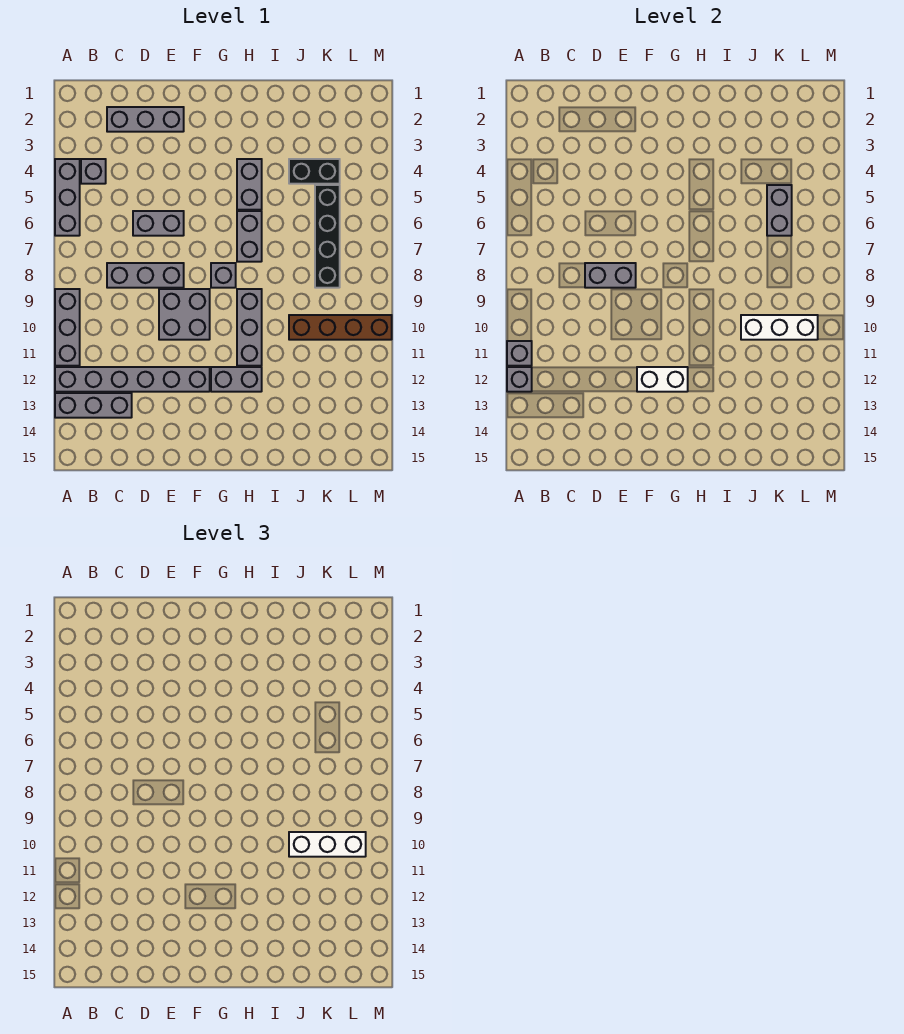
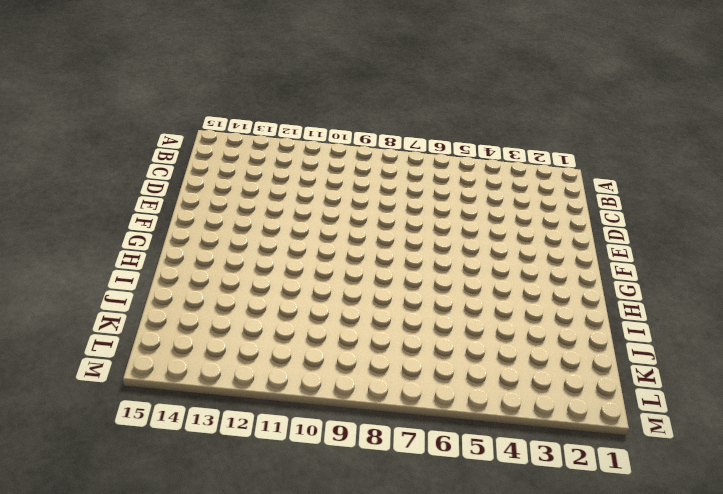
none -> grey brick A4:A6 level 1
none -> grey brick A9:A11 level 1
none -> grey brick A12:F12 level 1

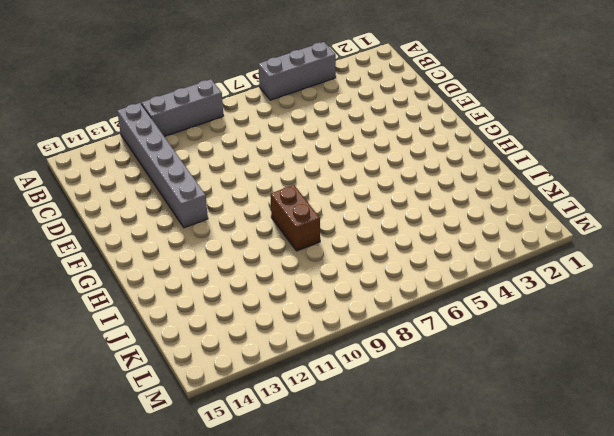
brown brick H9:I9 level 1 -> grey brick H9:H11 level 1
none -> grey brick A13:C13 level 1
none -> grey brick B4 level 1
none -> grey brick C2:E2 level 1

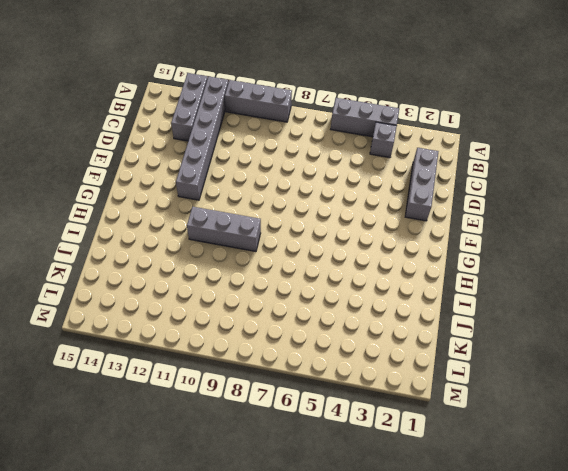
none -> grey brick C8:E8 level 1
none -> grey brick D6:E6 level 1
none -> grey brick E9:F10 level 1

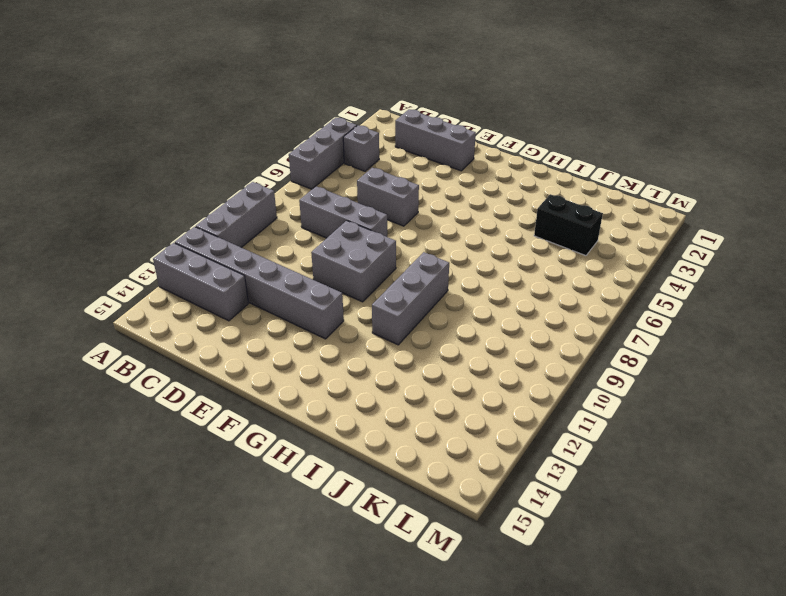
none -> grey brick G8 level 1
none -> grey brick G12:H12 level 1
none -> grey brick H4:H5 level 1

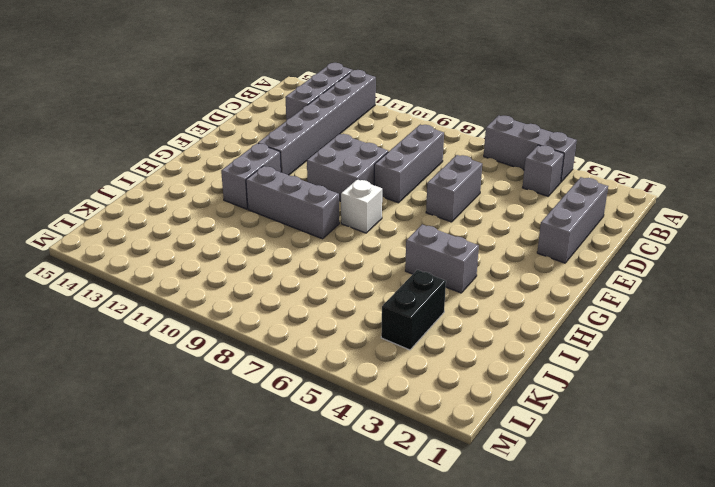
white brick G8 level 1 -> grey brick G8 level 1
none -> grey brick A9:A11 level 1
none -> grey brick H6:H7 level 1
none -> brown brick J10:M10 level 1

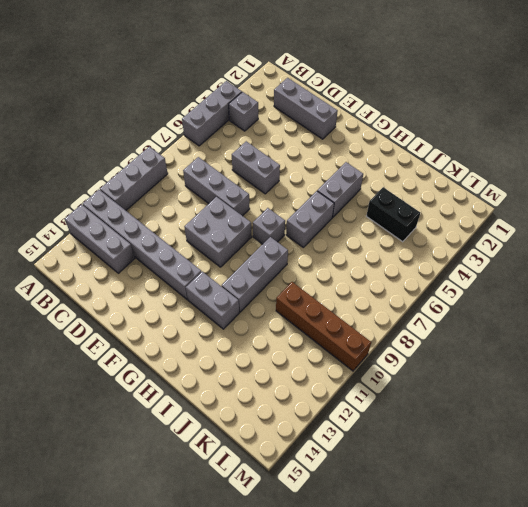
none -> black brick K5:K8 level 1
none -> grey brick A11 level 2
none -> grey brick A12 level 2

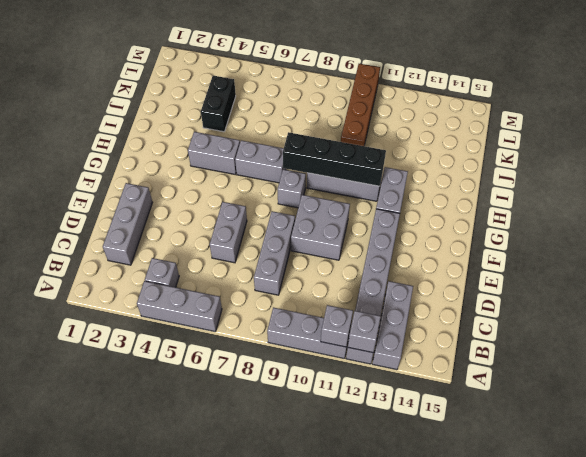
black brick H8:H11 level 2 -> black brick K5:K8 level 1
none -> grey brick D8:E8 level 2
none -> white brick F12:G12 level 2
none -> white brick J10:L10 level 2

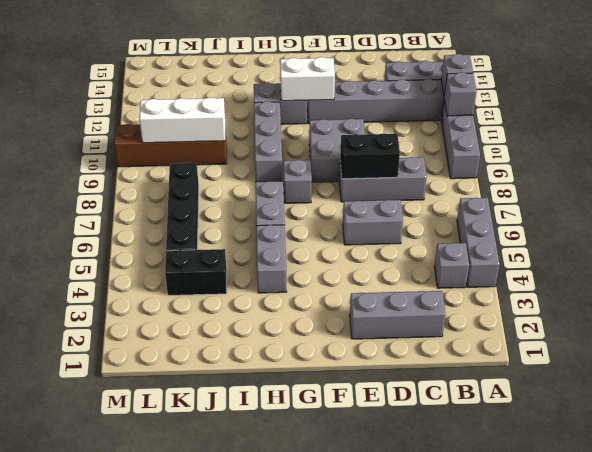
black brick D8:E8 level 2 -> grey brick D8:E8 level 2
none -> grey brick K5:K6 level 2
none -> white brick J10:L10 level 3

